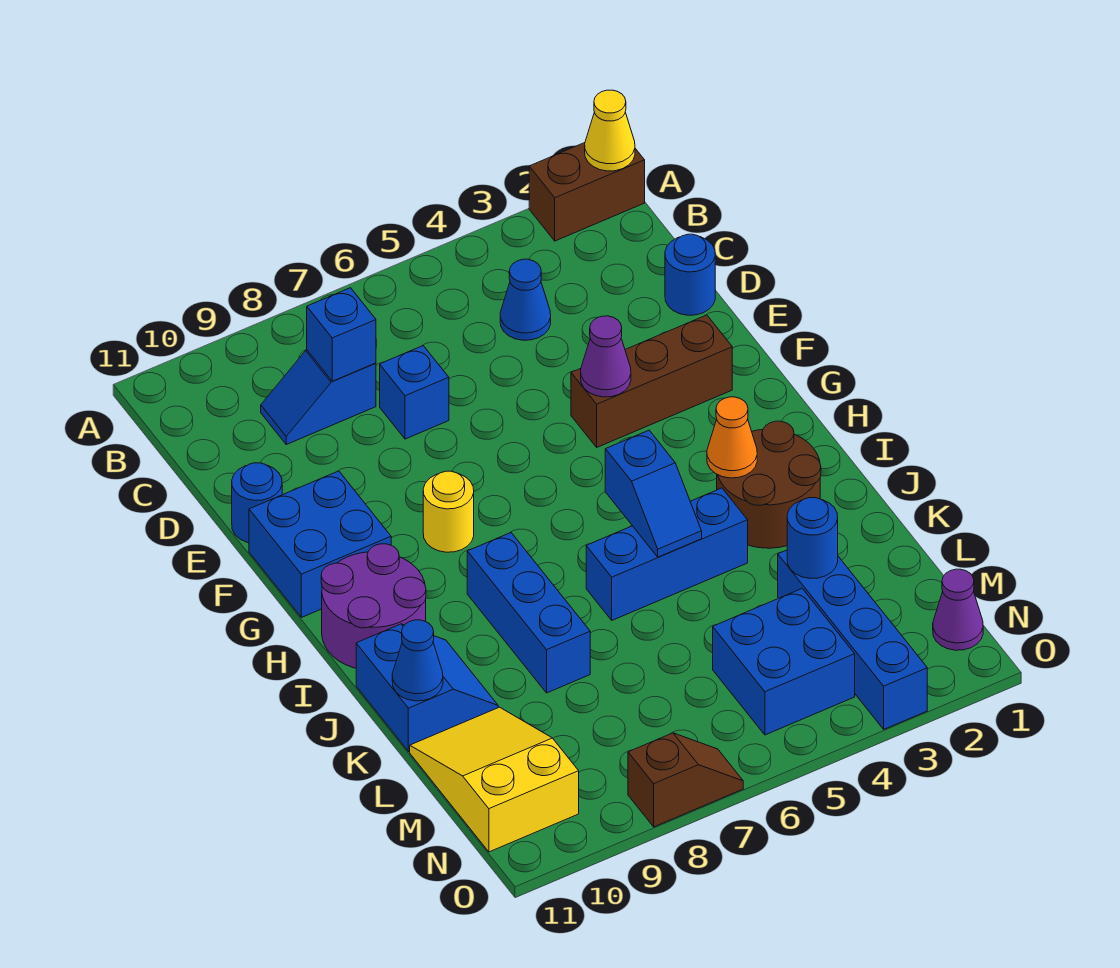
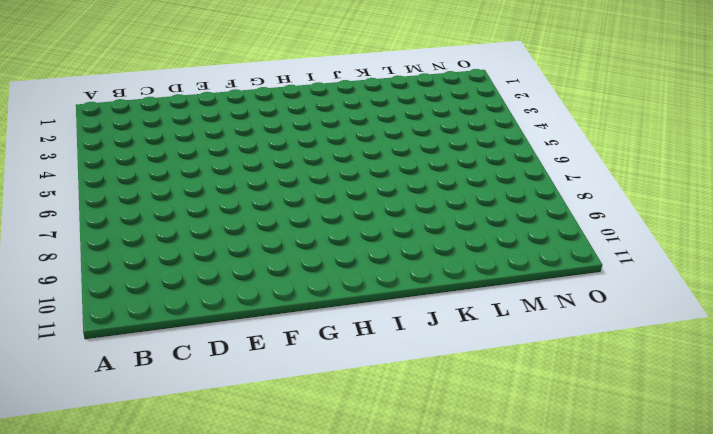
none -> brown brick A1:A2 level 1
none -> blue cone C4 level 1
none -> blue slope C8:C9 level 1 top 8

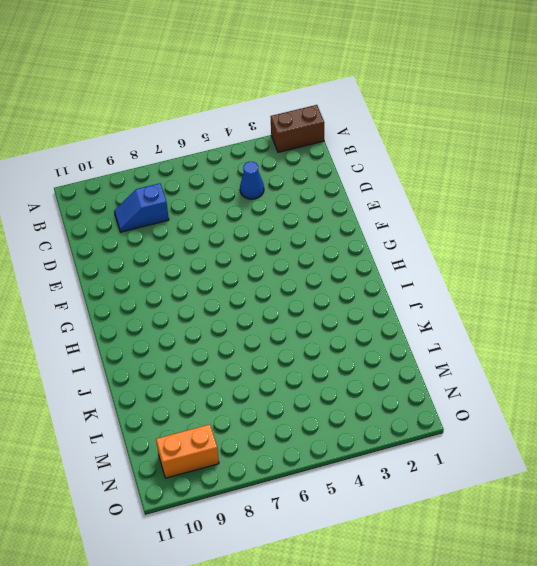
orange brick N9:N10 level 1 -> yellow slope L10:N11 level 1 top N
none -> blue round brick D1 level 1
none -> blue brick D7 level 1
none -> blue round brick E11 level 1

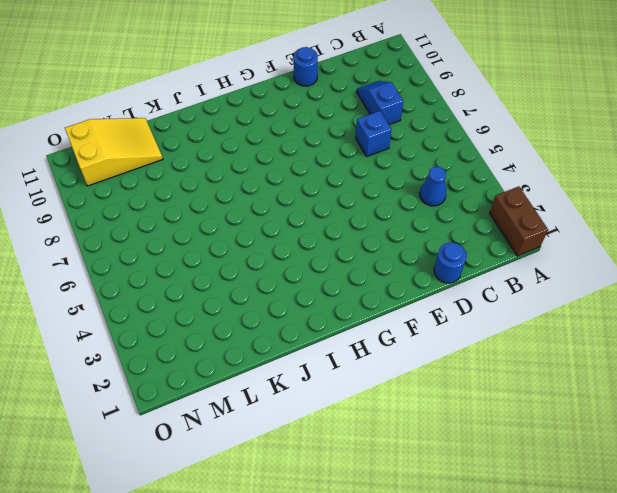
none -> brown brick F2:F4 level 1
none -> blue brick F10:G11 level 1
none -> yellow round brick G8 level 1

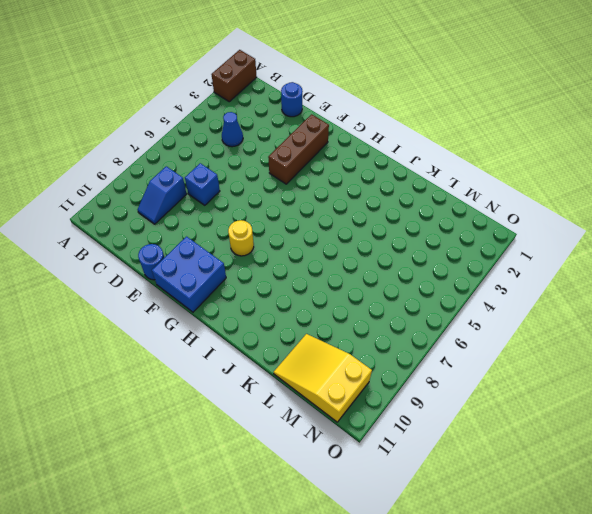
none -> purple round brick H10:I11 level 1
none -> brown round brick I2:J3 level 1
none -> blue brick I8:K8 level 1

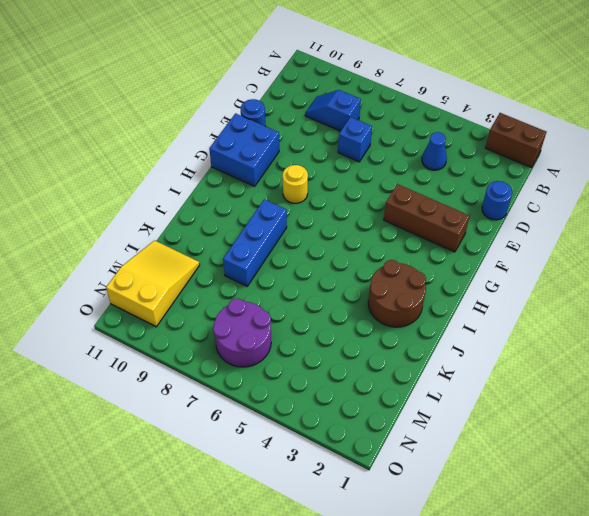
purple round brick M6:N7 level 1 -> purple round brick H10:I11 level 1
none -> blue brick J4:J6 level 1
none -> blue slope J10:K11 level 1 top 11
none -> blue brick L3:O3 level 1

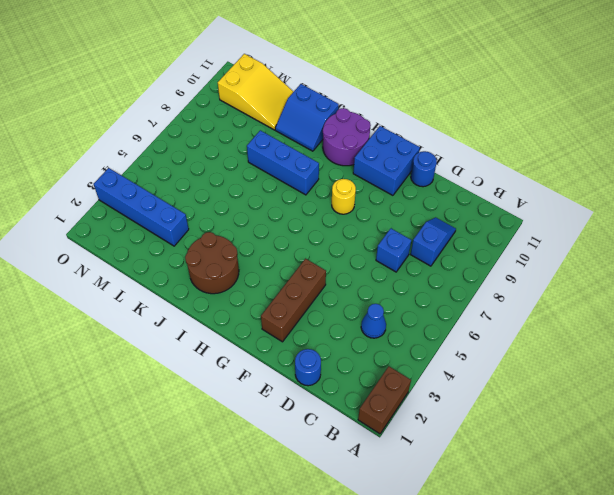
none -> blue brick J4:J6 level 1
none -> blue brick M4:N5 level 1
none -> purple cone N1 level 1

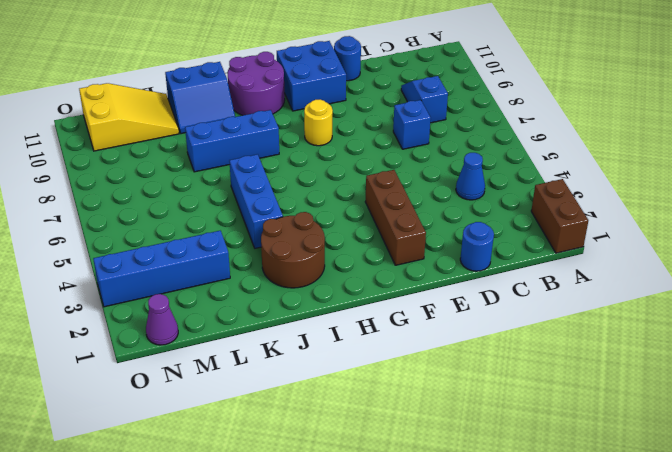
none -> blue brick M4:N5 level 1
none -> brown slope O7:O8 level 1 top 8
none -> yellow cone A1 level 2

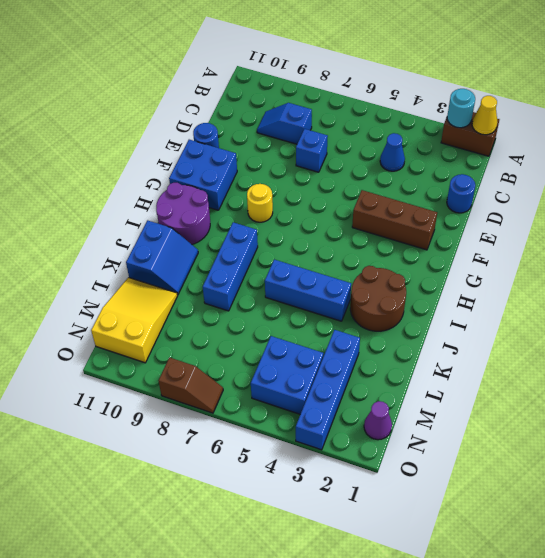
cyan round brick A2 level 2 -> none
none -> blue brick C8 level 2
none -> purple cone F4 level 2
none -> orange cone I3 level 2

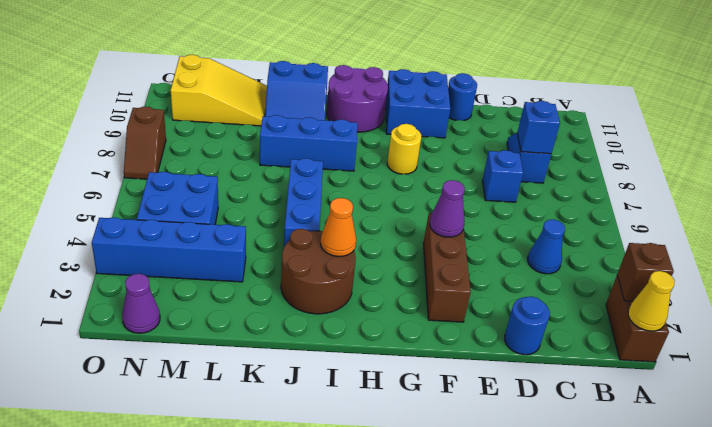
brown brick A2 level 2 -> none
none -> blue slope I5:J5 level 2 top I
none -> blue cone K11 level 2
none -> blue round brick L3 level 2

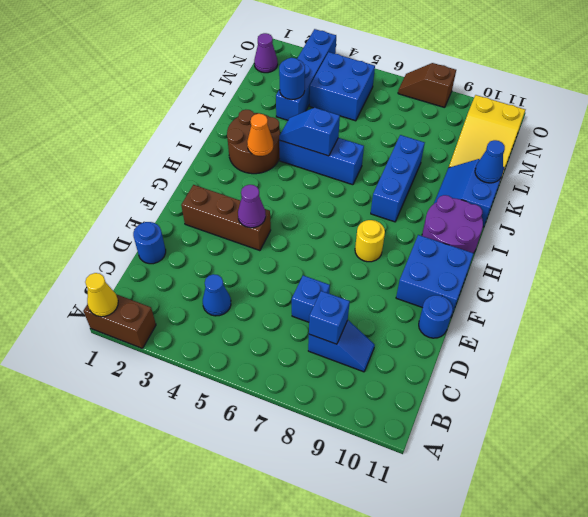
blue slope J4:J5 level 2 top 5 -> blue slope I5:J5 level 2 top I

